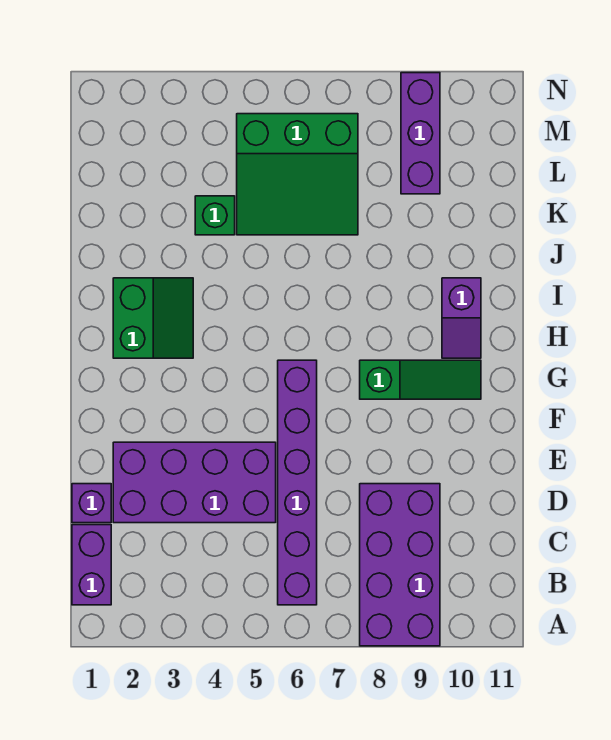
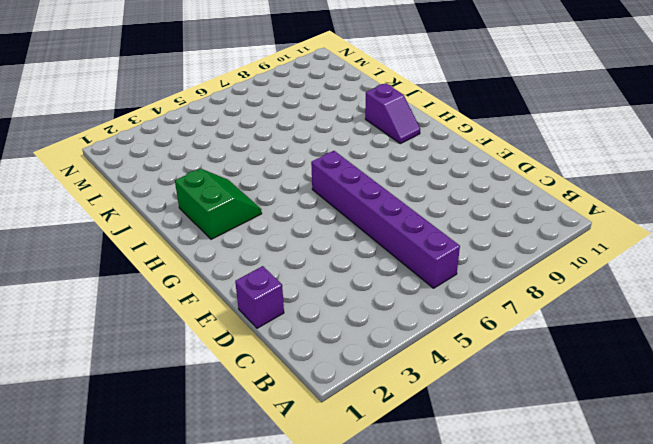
none -> purple brick A8:D9 level 1
none -> purple brick B1:C1 level 1

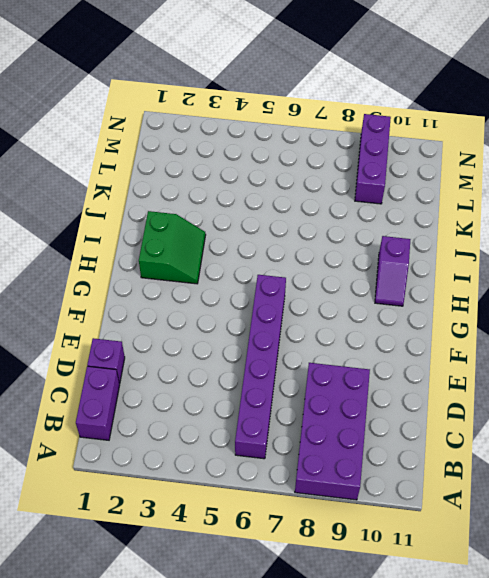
none -> purple brick D2:E5 level 1
none -> green slope G8:G10 level 1 top 8

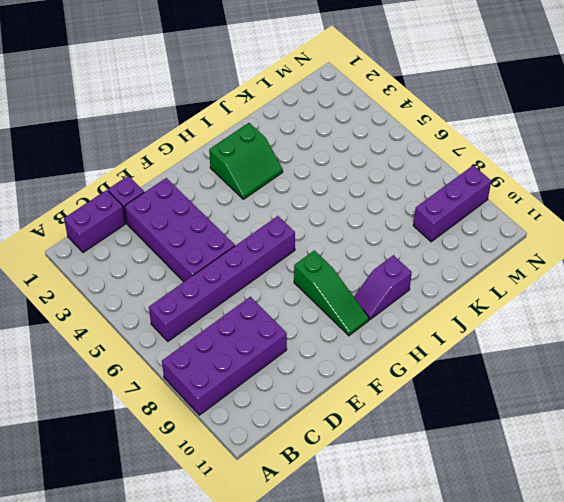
none -> green brick K4 level 1
none -> green slope K5:M7 level 1 top M

